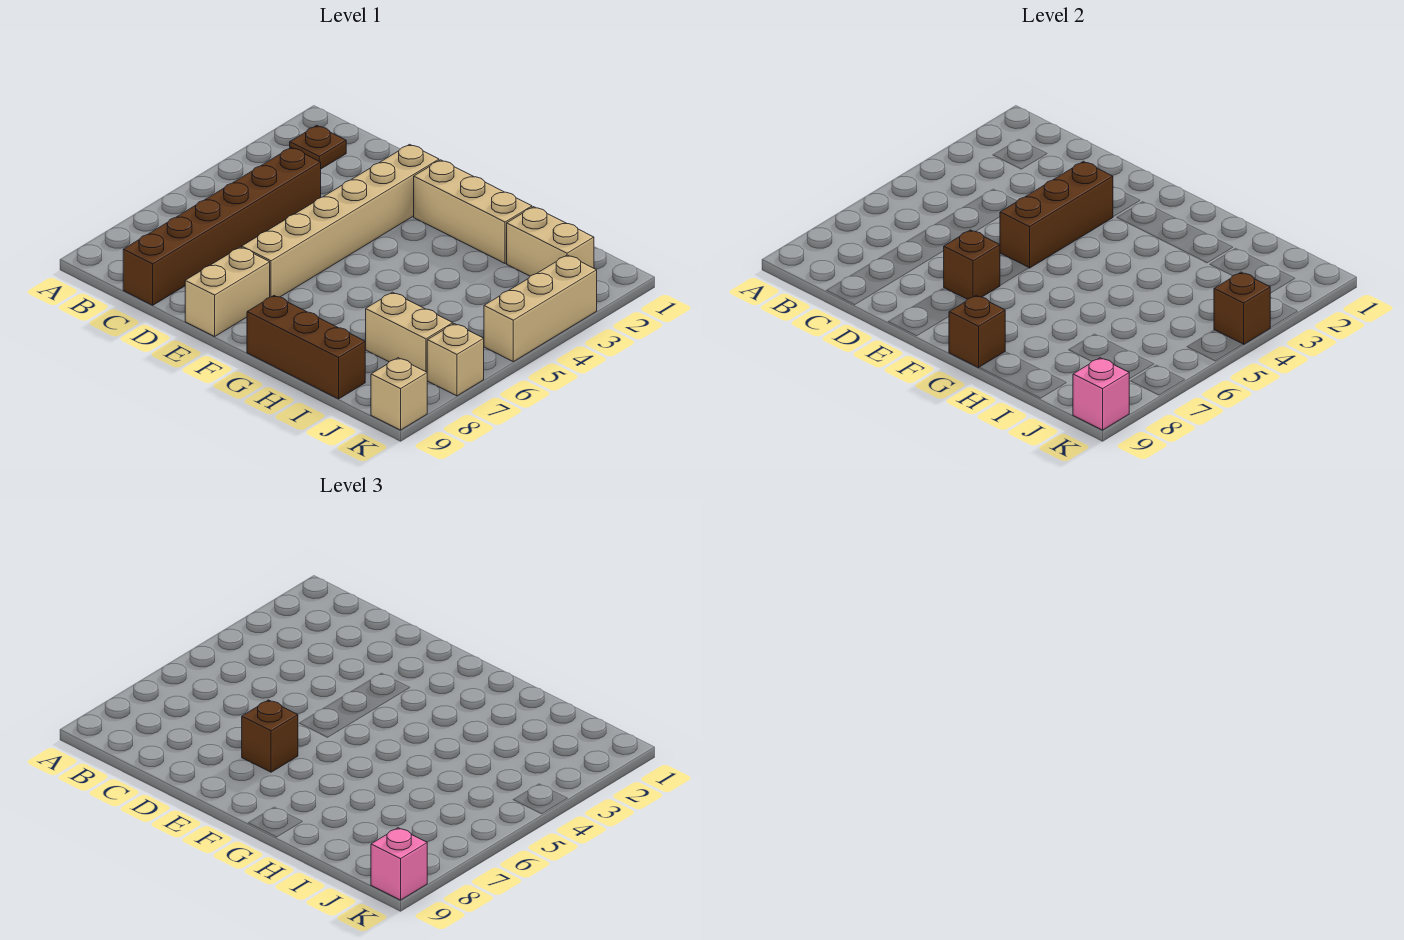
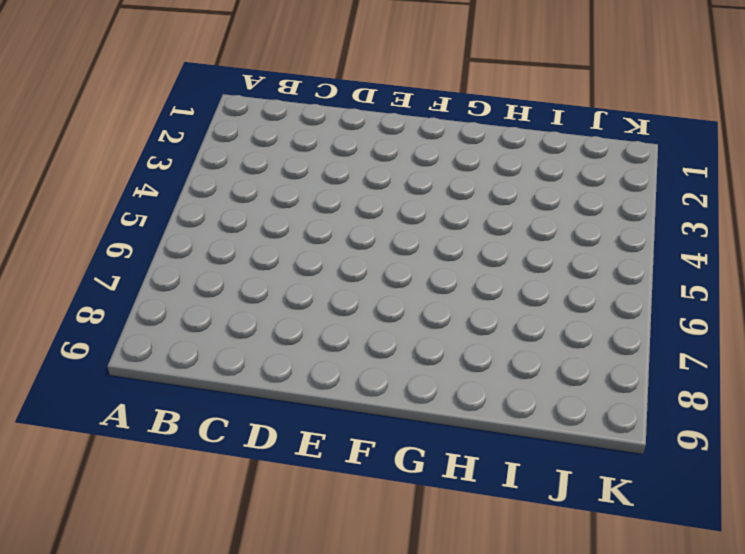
none -> brown plate B2 level 1
none -> brown brick C4:C9 level 1
none -> tan brick E2:E7 level 1

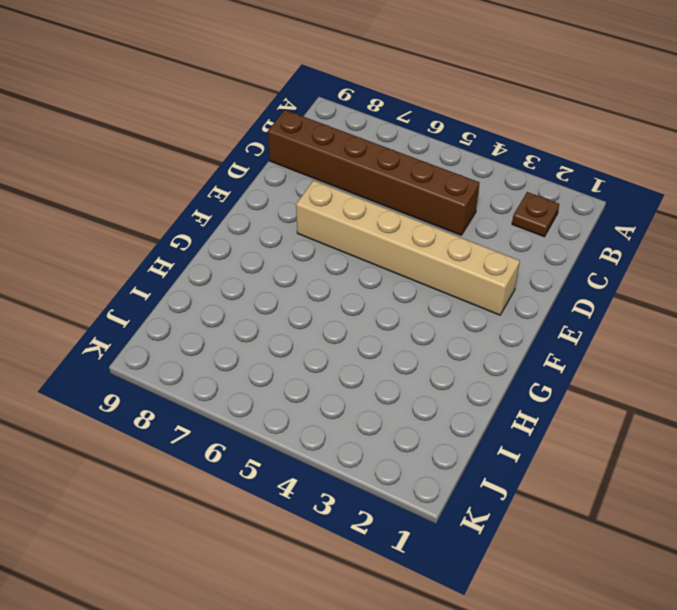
none -> tan brick E8:E9 level 1
none -> tan brick F2:H2 level 1
none -> brown brick G9:I9 level 1

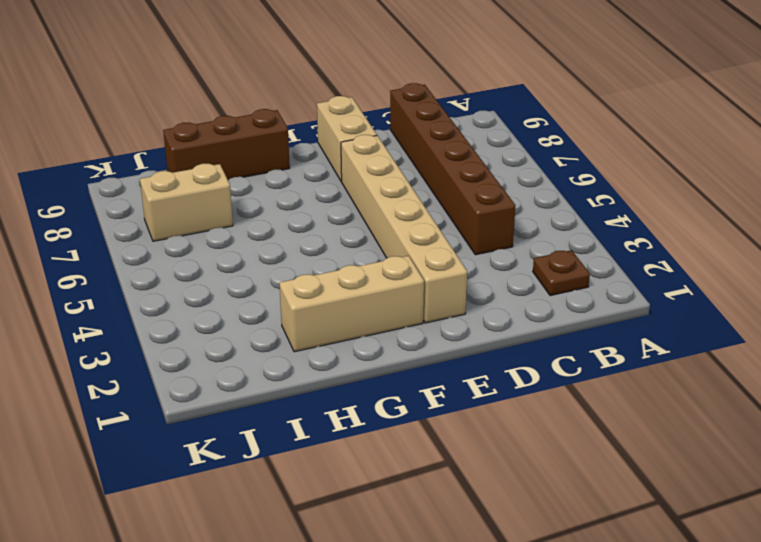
none -> tan brick I2:J2 level 1
none -> tan brick K3:K5 level 1
none -> tan brick K7 level 1

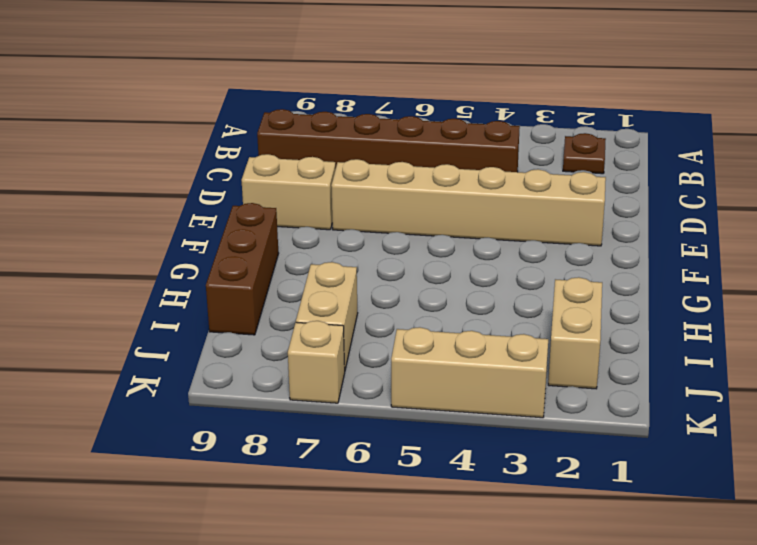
none -> tan brick F2:H2 level 1
none -> tan brick K9 level 1
none -> brown brick E3:E5 level 2

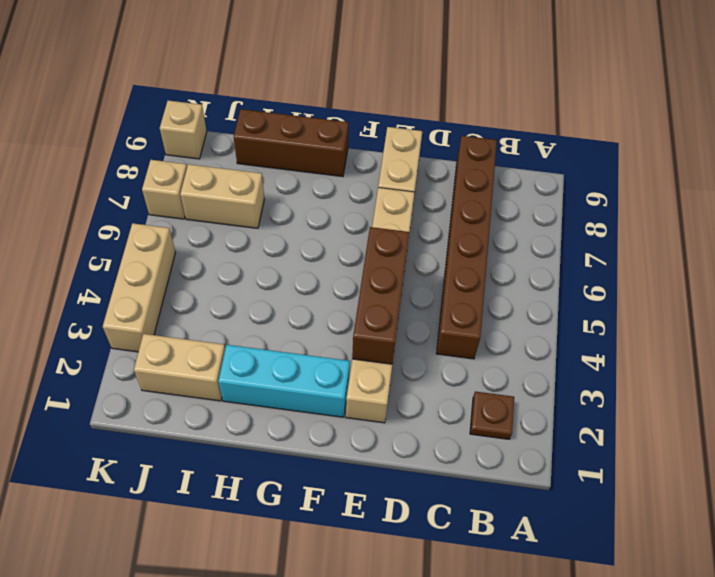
cyan brick F2:H2 level 1 -> tan brick F2:H2 level 1
none -> brown brick E7 level 2
none -> brown brick G9 level 2
none -> brown brick K4 level 2

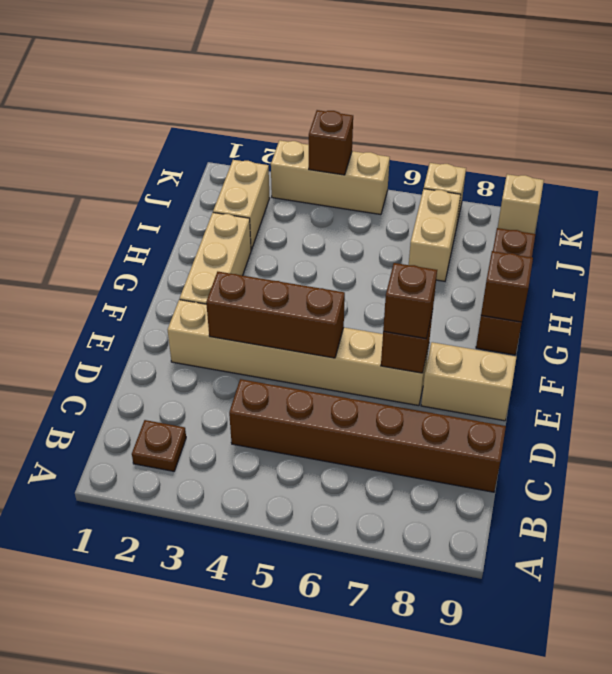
none -> pink brick K9 level 2
none -> pink brick K9 level 3

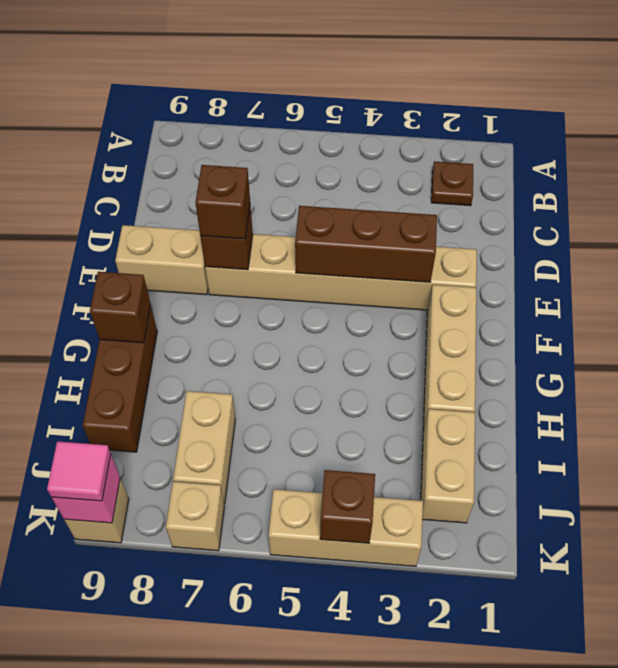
pink tile K9 level 3 -> pink brick K9 level 3
none -> brown brick C4:C9 level 1

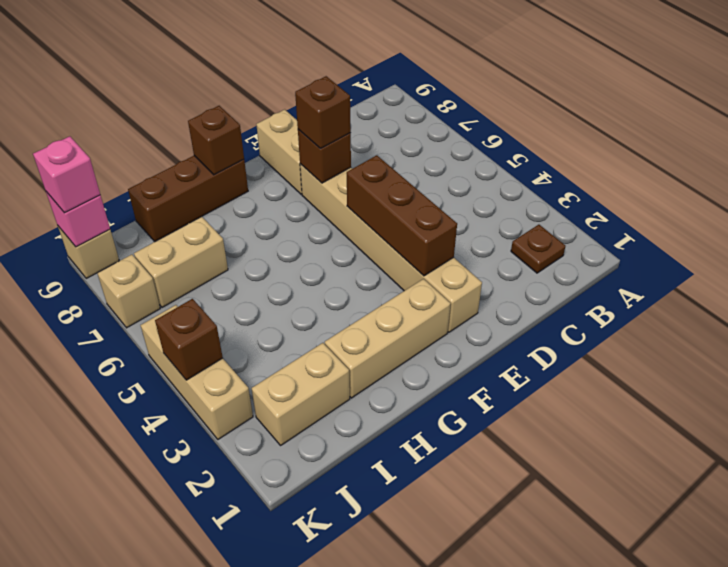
none -> brown brick C4:C9 level 1

